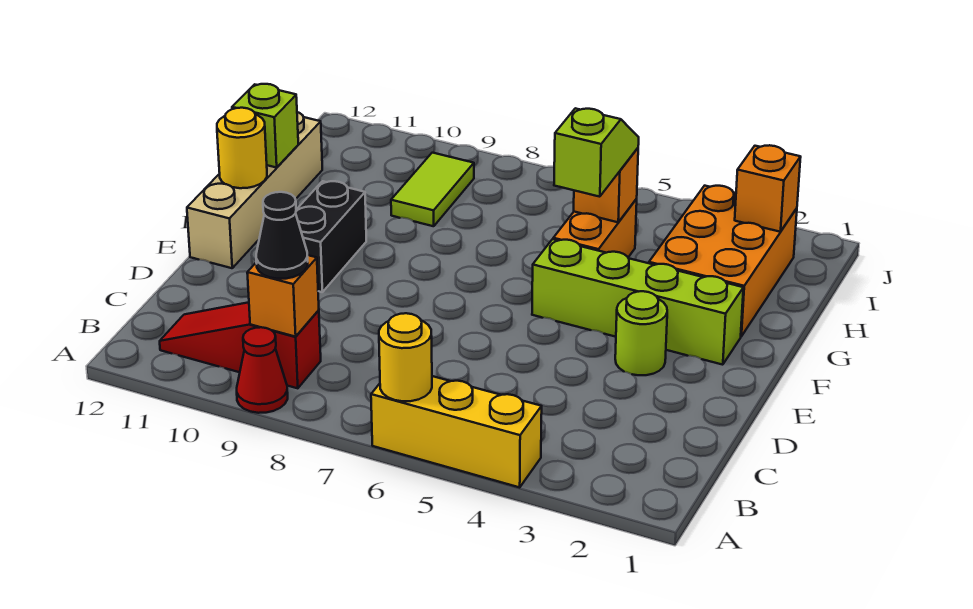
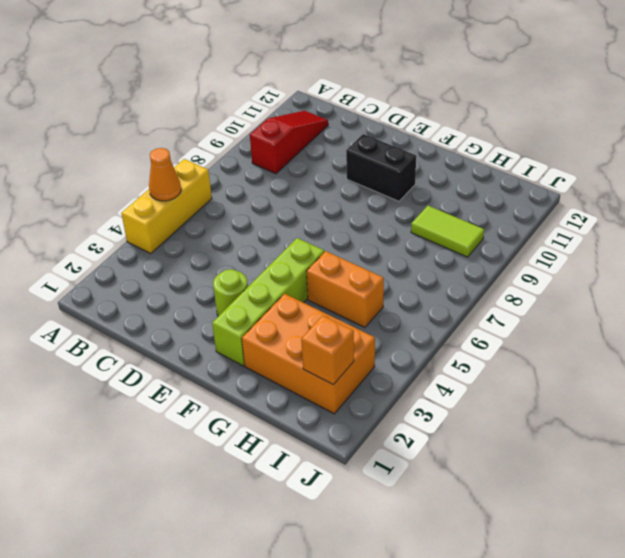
orange cone A5 level 2 -> none
none -> red cone A9 level 1
none -> tan brick E12:H12 level 1
none -> yellow round brick A6 level 2

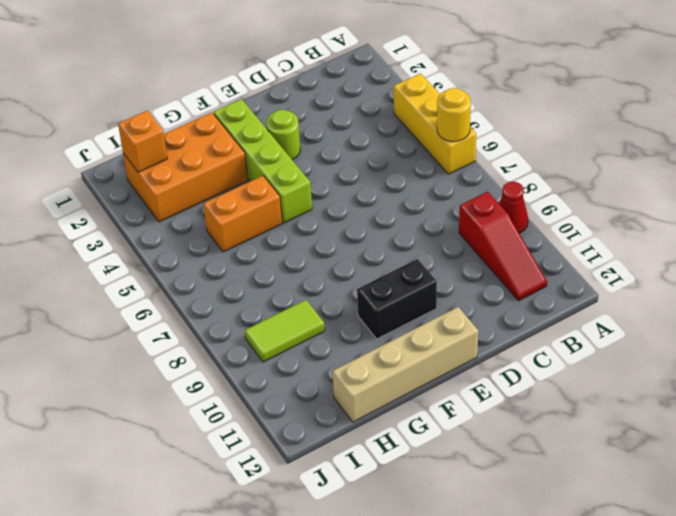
none -> orange brick B9 level 2
none -> yellow round brick F12 level 2
none -> lime brick G12 level 2

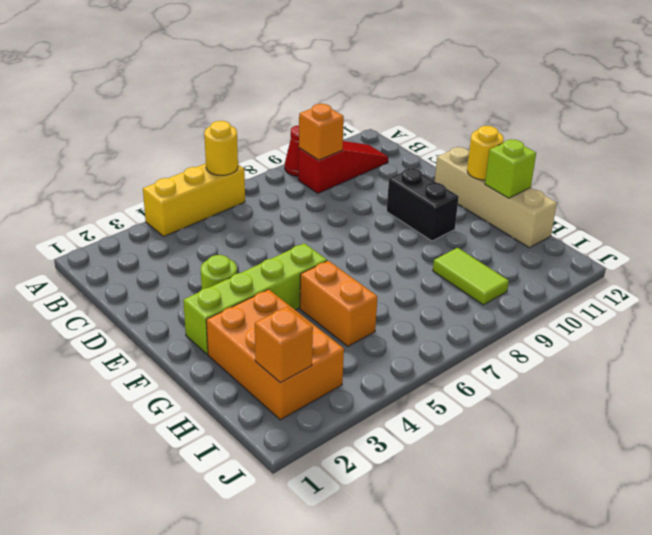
none -> orange brick H5 level 2
none -> black cone B9 level 3
none -> lime slope G5:H5 level 3 top G

